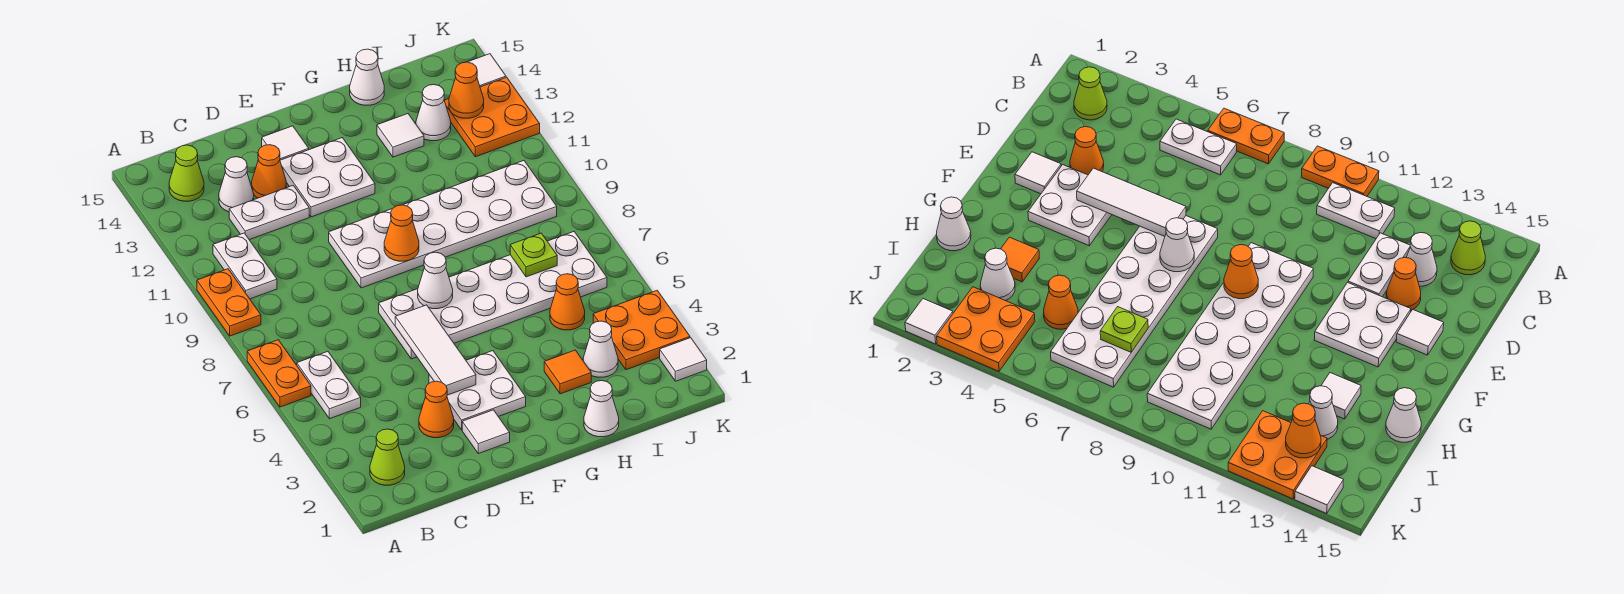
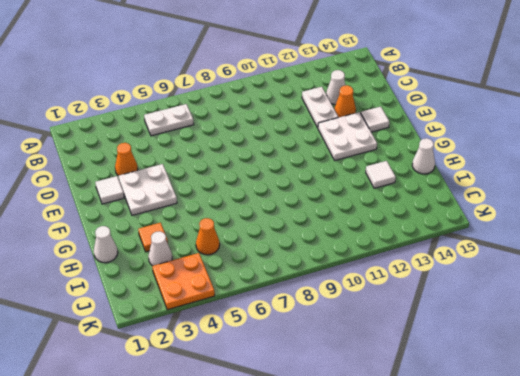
none -> orange plate A6:A7 level 1
none -> orange plate A9:A10 level 1
none -> lime cone B2 level 1
none -> white plate B10:B11 level 1

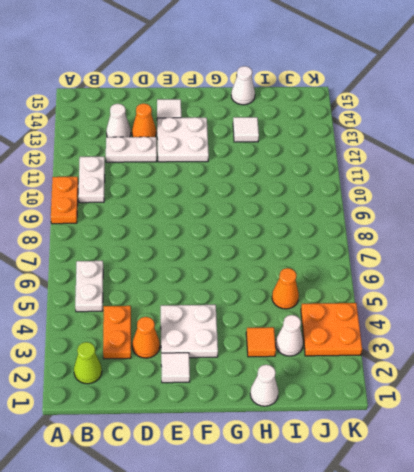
orange plate C3:C4 level 1 -> orange plate A6:A7 level 1
none -> lime cone B14 level 1
none -> white plate E6:J7 level 1
none -> white plate E9:J10 level 1
none -> white cone I13 level 1

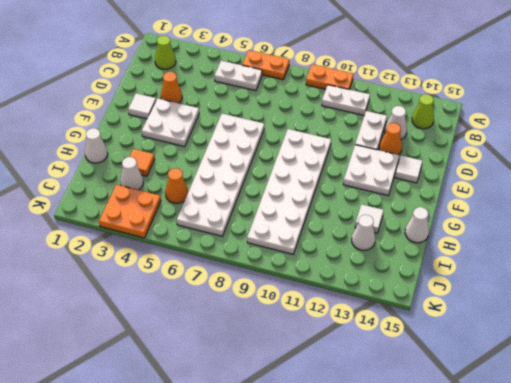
none -> orange plate J12:K13 level 1
none -> white tile K2 level 1
none -> white tile K14 level 1
none -> white tile E4:E6 level 2

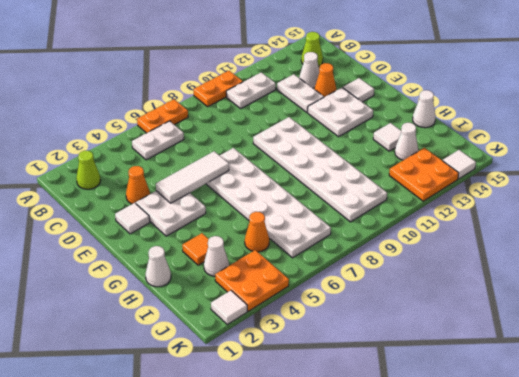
none -> white cone F7 level 2
none -> orange cone F9 level 2
none -> lime plate I7 level 2
none -> orange cone J13 level 2

